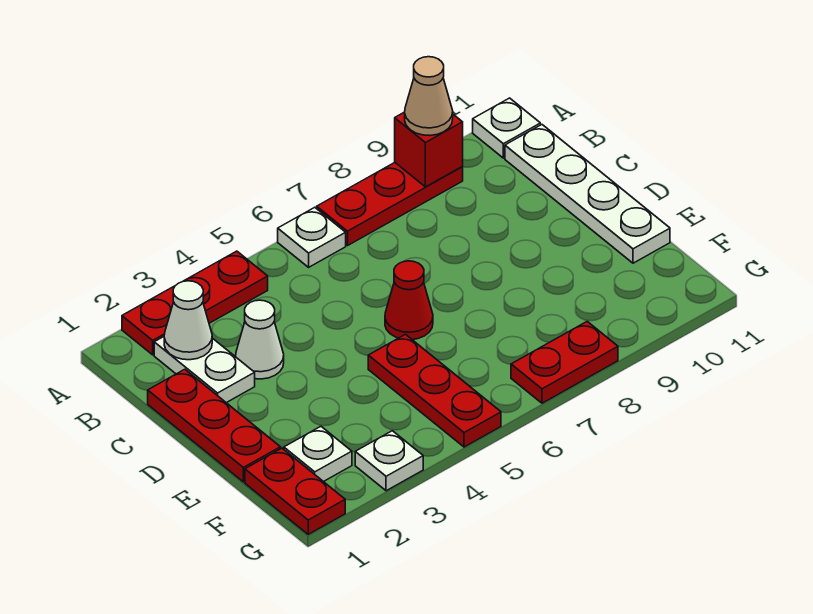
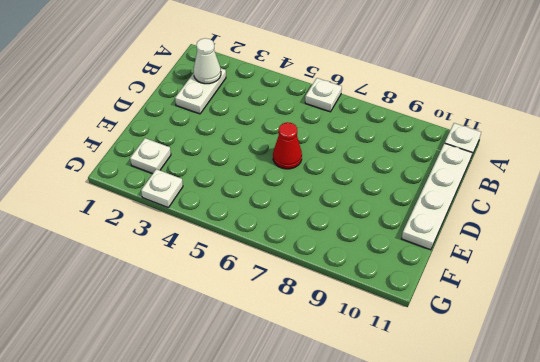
none -> red plate A2:A4 level 1
none -> red plate A7:A9 level 1
none -> red plate C1:E1 level 1

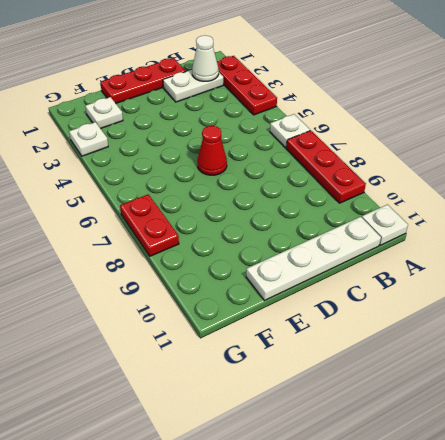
none -> white cone C3 level 1
none -> red plate E5:G5 level 1
none -> red plate F1:G1 level 1

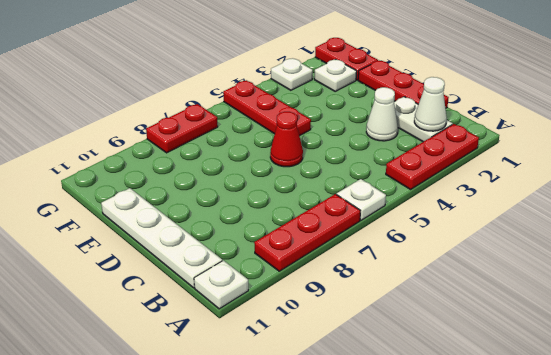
none -> red brick A9 level 2
none -> tan cone A9 level 3

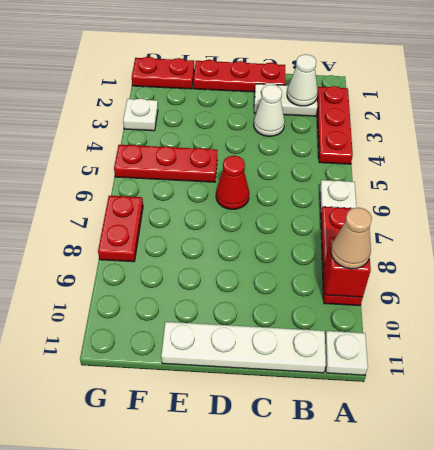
none -> white plate F2 level 1

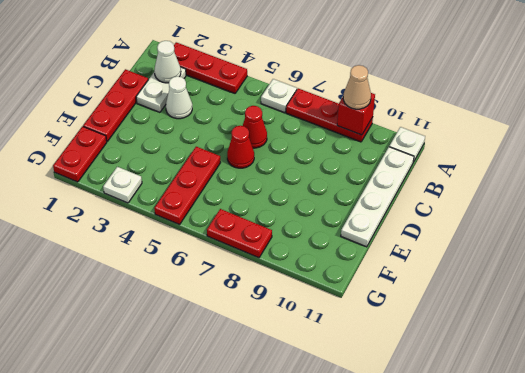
red cone C6 level 1 -> none
none -> white plate F2 level 1

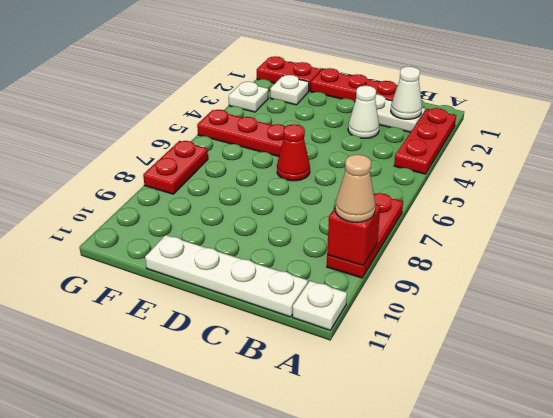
none -> white plate A6 level 1

